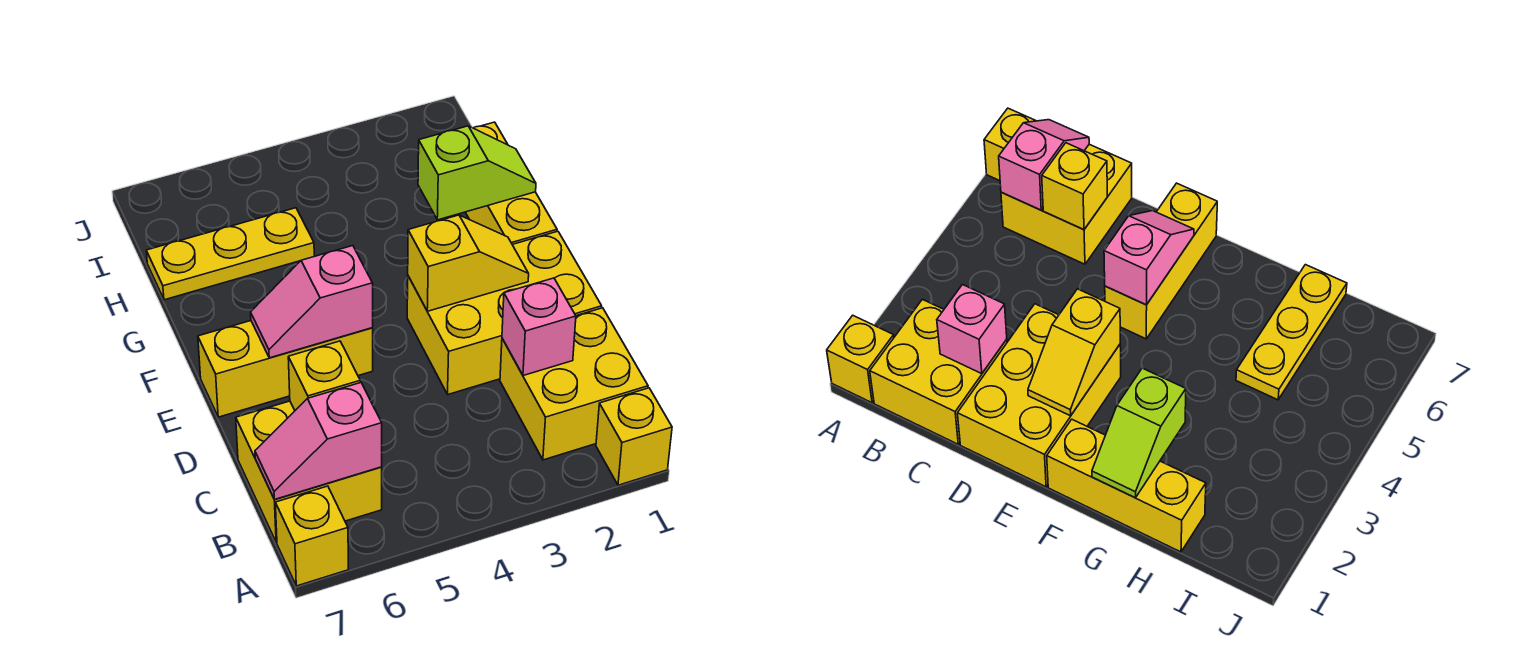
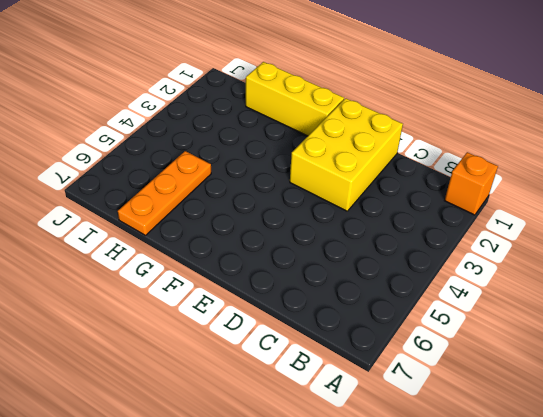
orange brick A1 level 1 -> yellow brick A1 level 1
orange plate H5:H7 level 1 -> yellow plate H5:H7 level 1
none -> yellow brick A7 level 1
none -> yellow brick B1:C2 level 1
none -> yellow brick B6:C7 level 1

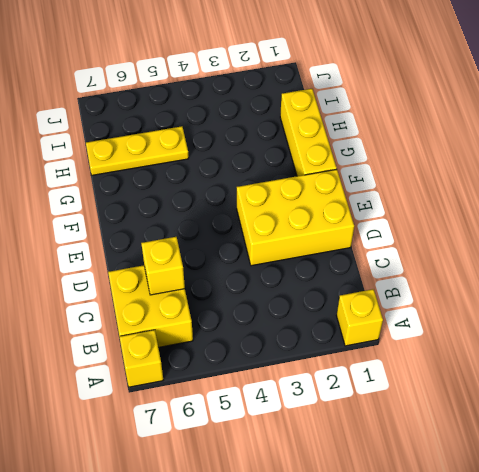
none -> yellow brick B1:C2 level 1
none -> yellow brick E5:E7 level 1
none -> pink slope B6:B7 level 2 top 6

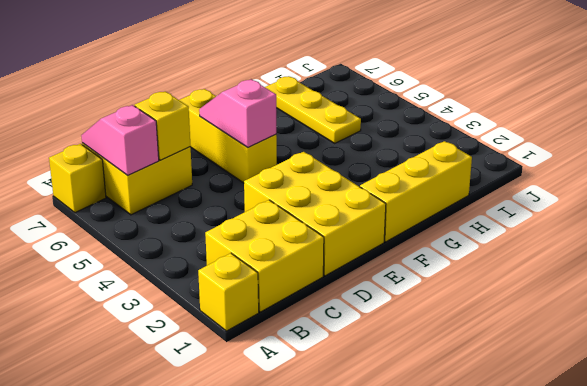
none -> pink brick C2 level 2
none -> yellow slope E2:E3 level 2 top 3
none -> lime slope G1:G2 level 2 top 2

